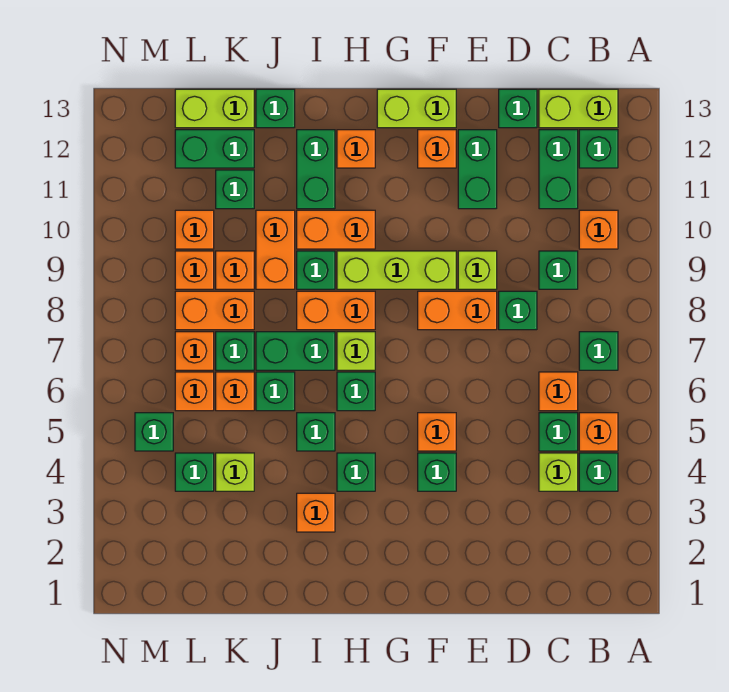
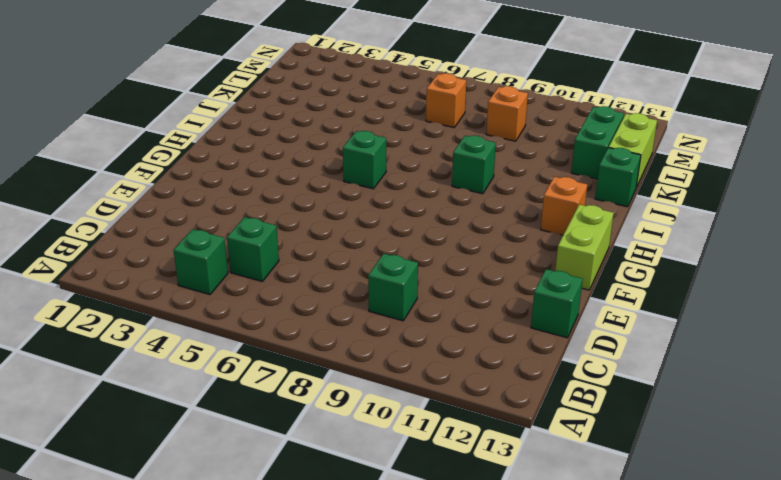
none -> orange brick B5 level 1
none -> green brick B7 level 1
none -> orange brick B10 level 1
none -> green brick B12 level 1

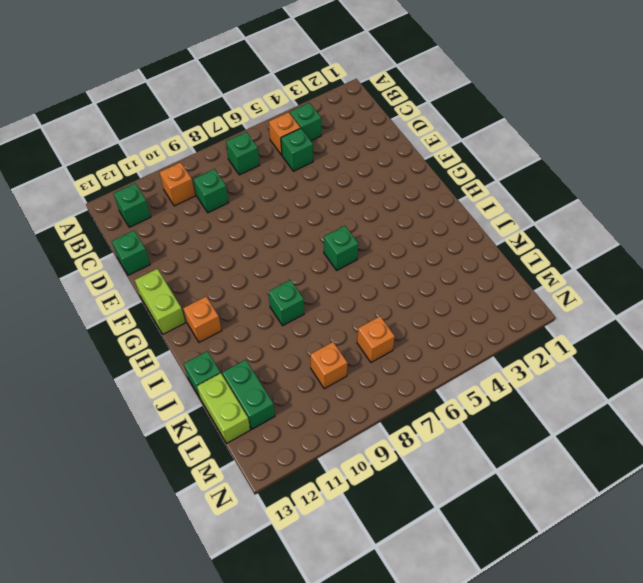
none -> lime brick B13:C13 level 1
none -> lime brick C4 level 1
none -> orange brick C6 level 1
none -> green brick C11:C12 level 1

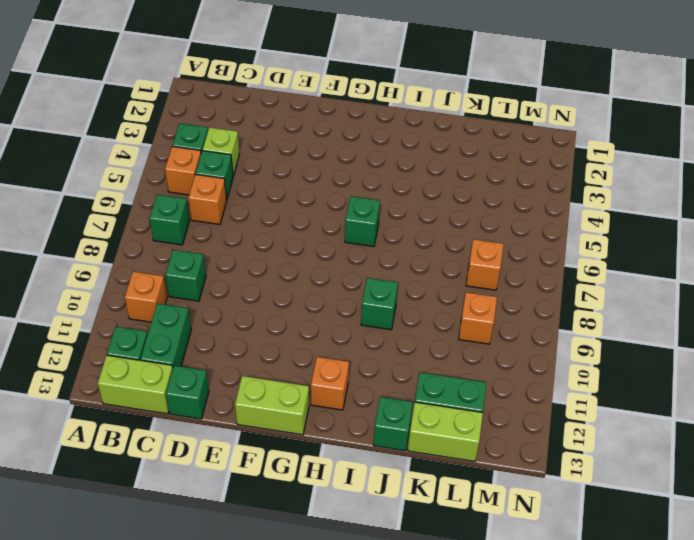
none -> green brick D8 level 1
none -> orange brick E8:F8 level 1
none -> lime brick E9 level 1
none -> green brick E11:E12 level 1

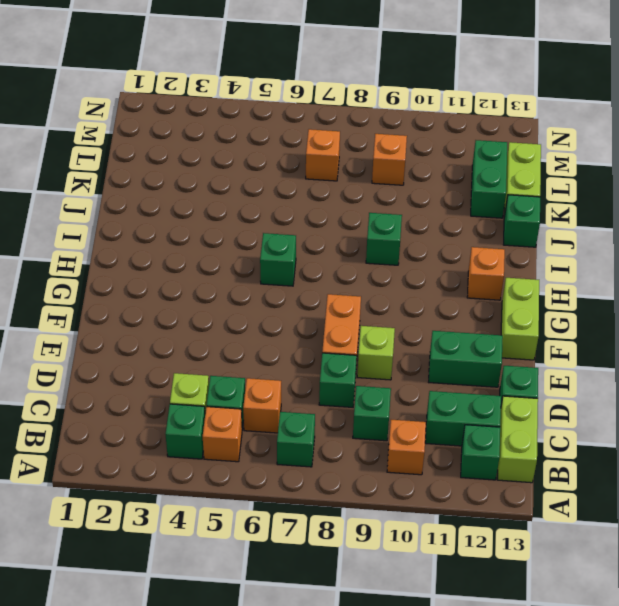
none -> green brick F4 level 1
none -> orange brick F5 level 1
none -> lime brick F9:H9 level 1
none -> orange brick F12 level 1

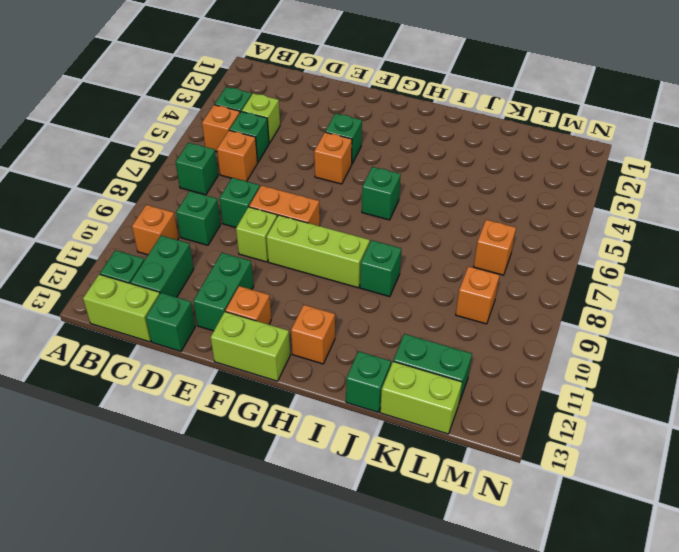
none -> green brick H4 level 1
none -> lime brick H7 level 1
none -> orange brick H8:I8 level 1
none -> orange brick H10:I10 level 1

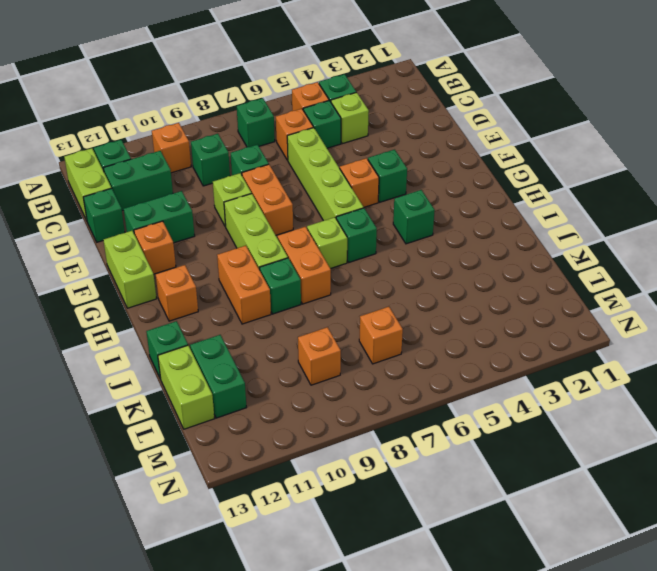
lime brick D6:G6 level 1 -> none
none -> orange brick I3 level 1
none -> green brick I5 level 1
none -> green brick I7:J7 level 1
none -> green brick I11:I12 level 1

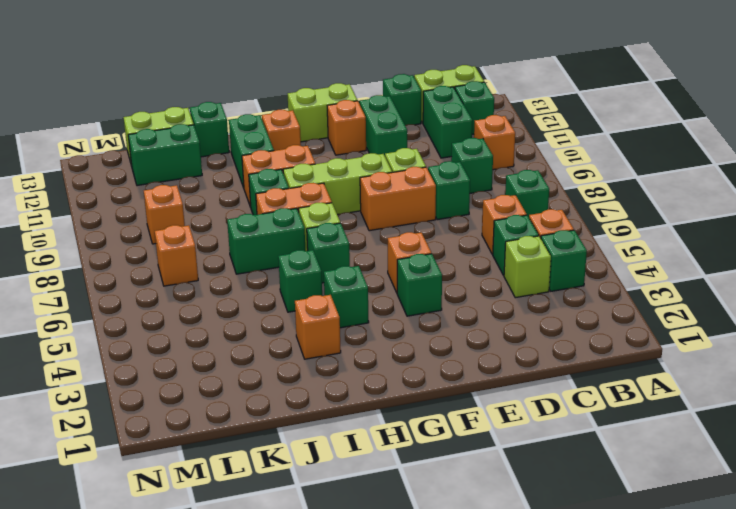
none -> green brick J6 level 1
none -> orange brick J9:J10 level 1
none -> lime brick K4 level 1
none -> orange brick K6 level 1

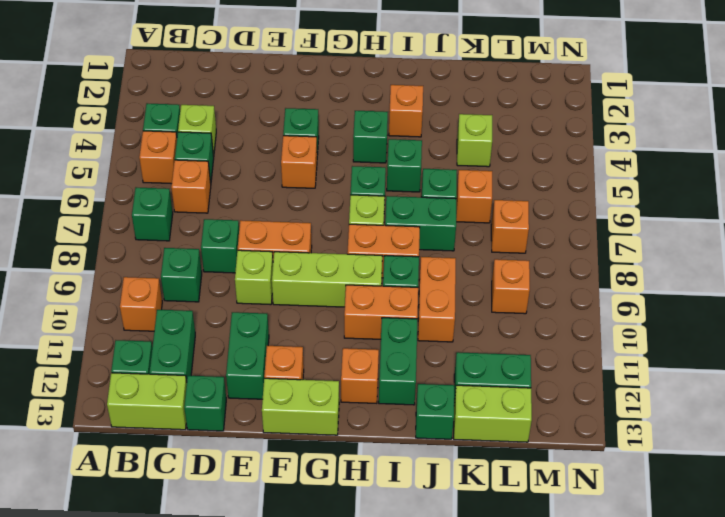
none -> green brick K7 level 1
none -> orange brick K8:L8 level 1
none -> orange brick K9 level 1
none -> green brick K11 level 1

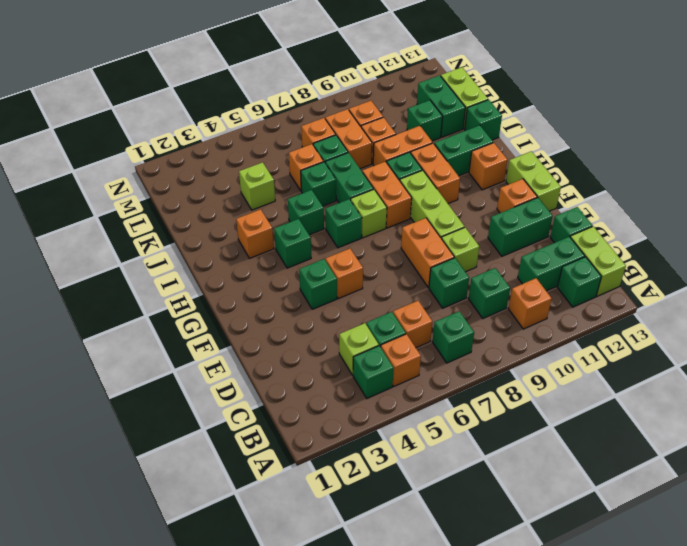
none -> green brick L4 level 1
none -> orange brick L6 level 1
none -> orange brick L10 level 1
none -> green brick M5 level 1

